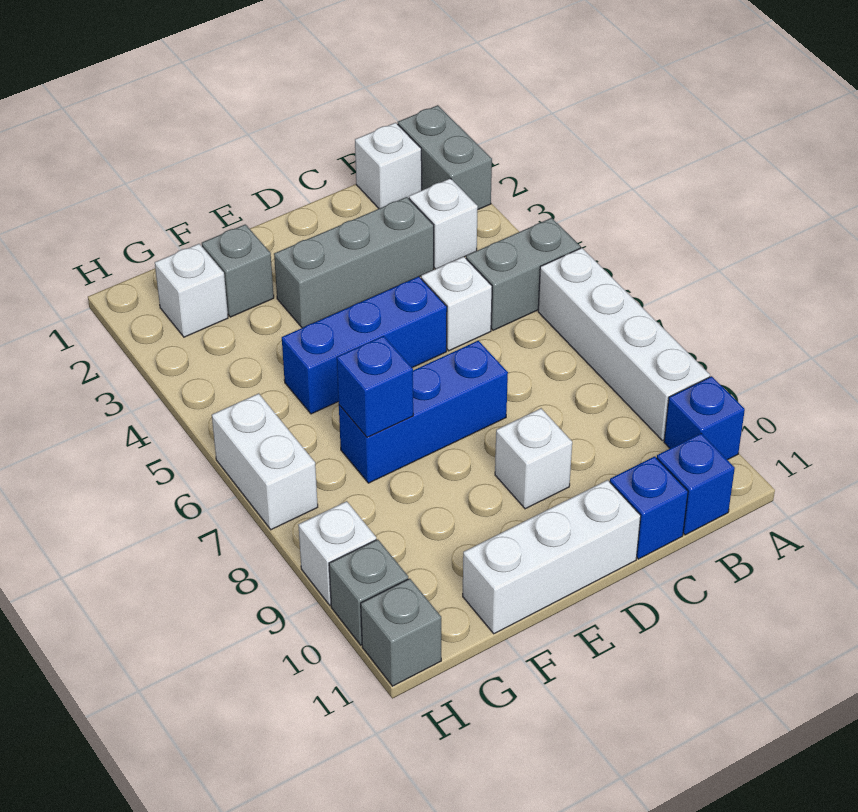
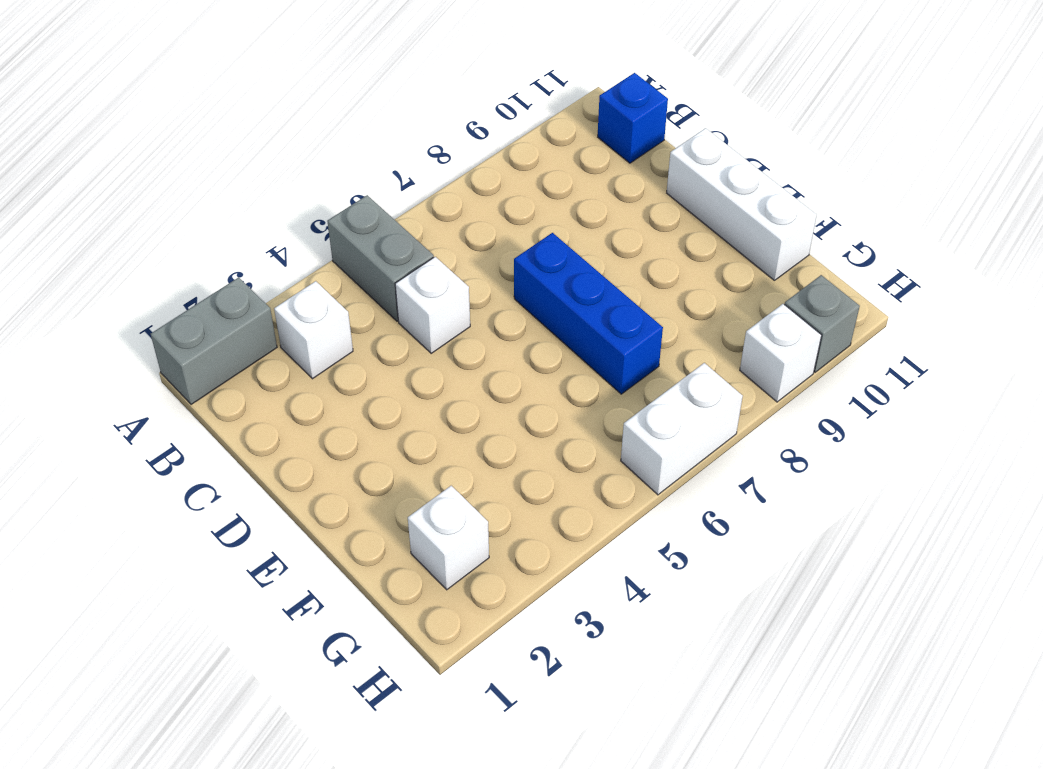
none -> white brick A6:A9 level 1
none -> blue brick A10 level 1
none -> white brick B1 level 1

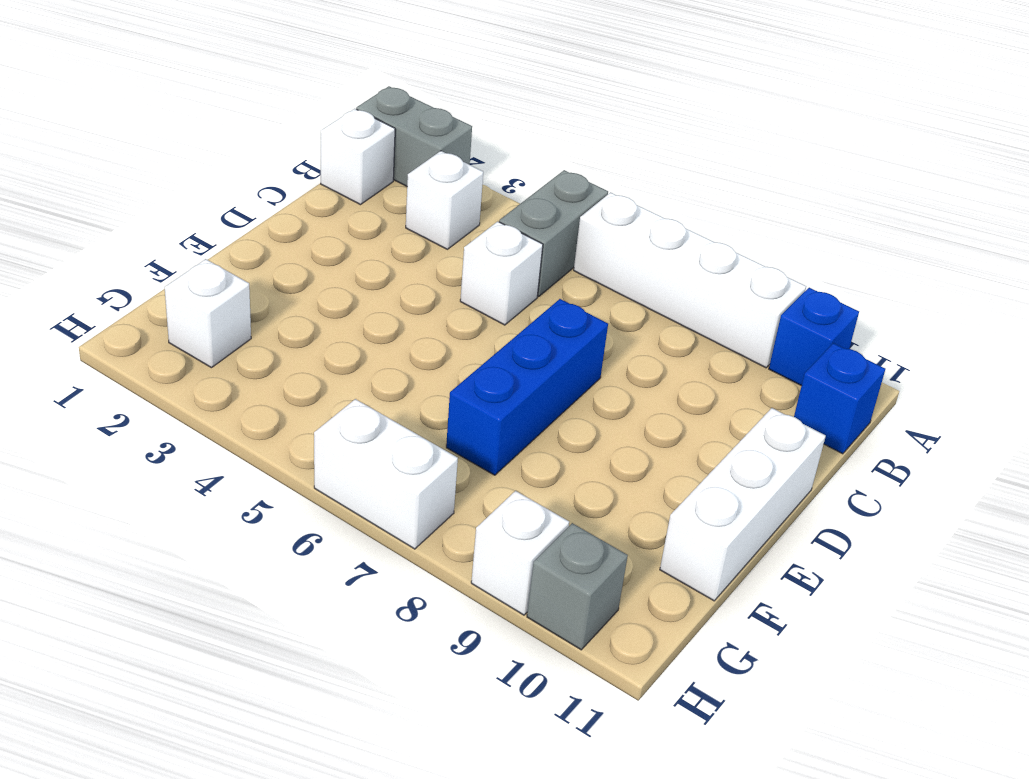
none -> grey brick C3:E3 level 1
none -> blue brick C11 level 1
none -> blue brick D5:F5 level 1

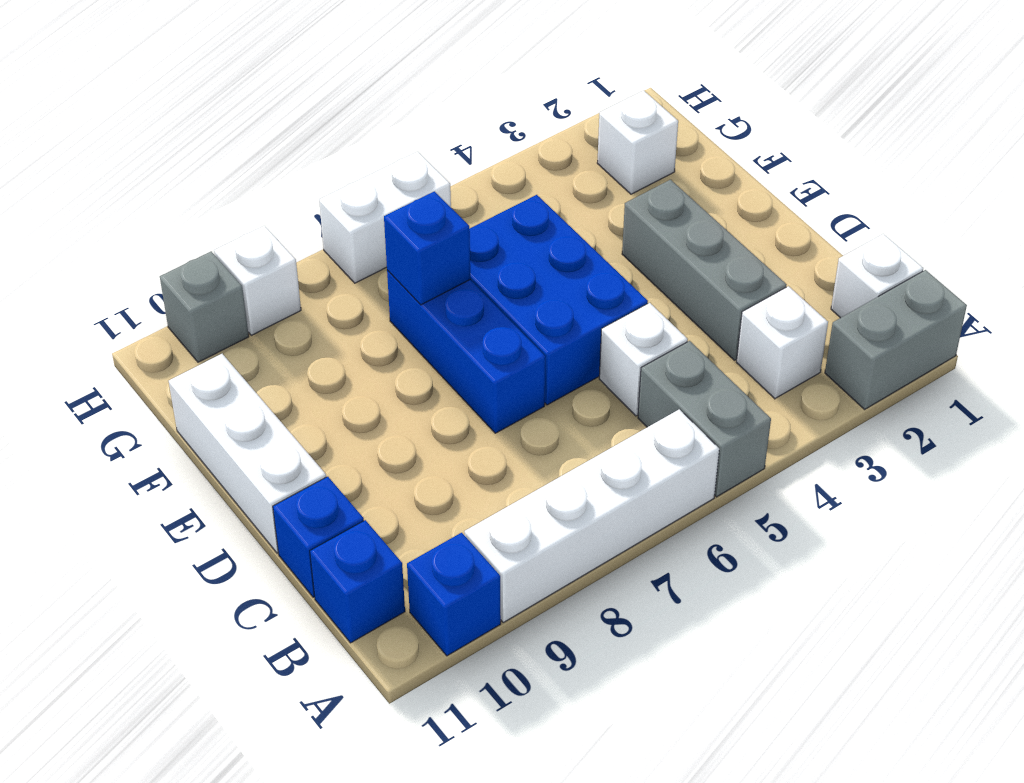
blue brick D5:F6 level 1 -> blue brick D5:F5 level 1
none -> white brick D9 level 1
none -> grey brick F2 level 1
none -> grey brick H11 level 1

